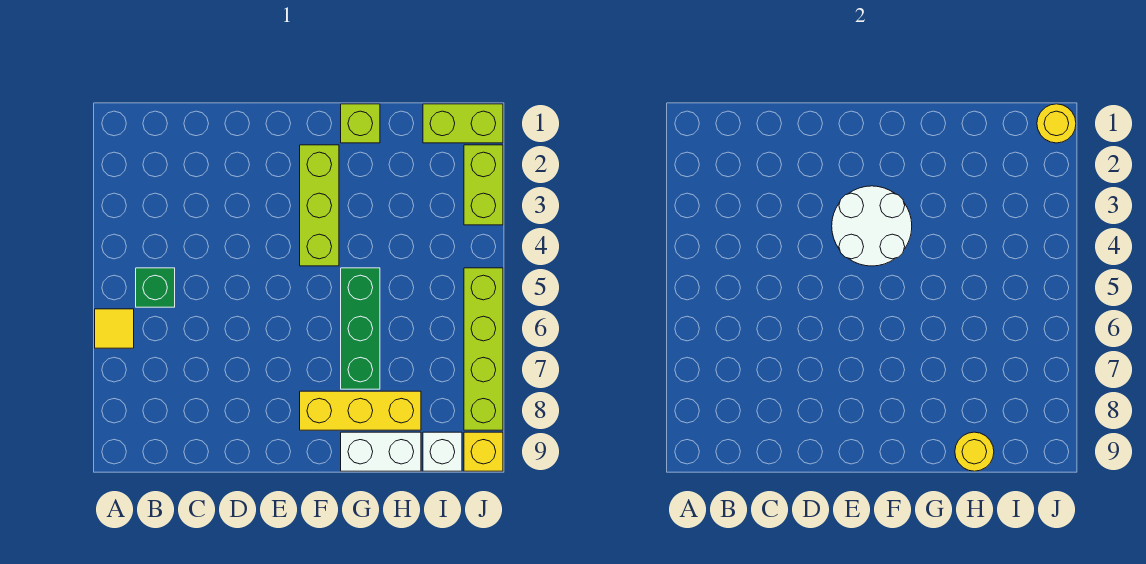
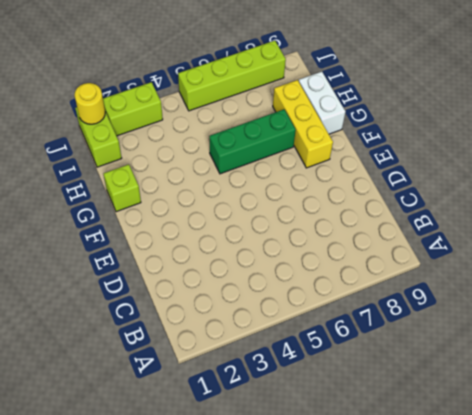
none -> yellow tile A6 level 1
none -> green brick B5 level 1
none -> lime brick F2:F4 level 1

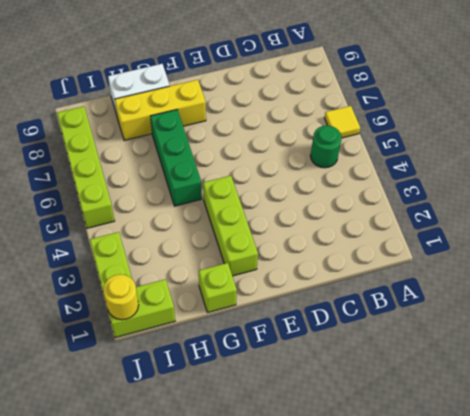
green round brick B5 level 1 -> green brick B5 level 1
none -> white brick I9 level 1
none -> yellow brick J9 level 1
none -> white round brick E3:F4 level 2

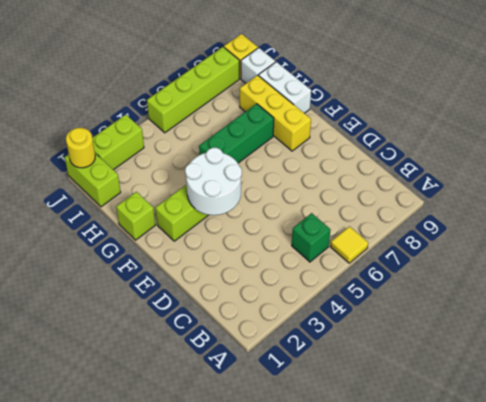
none -> yellow round brick H9 level 2

